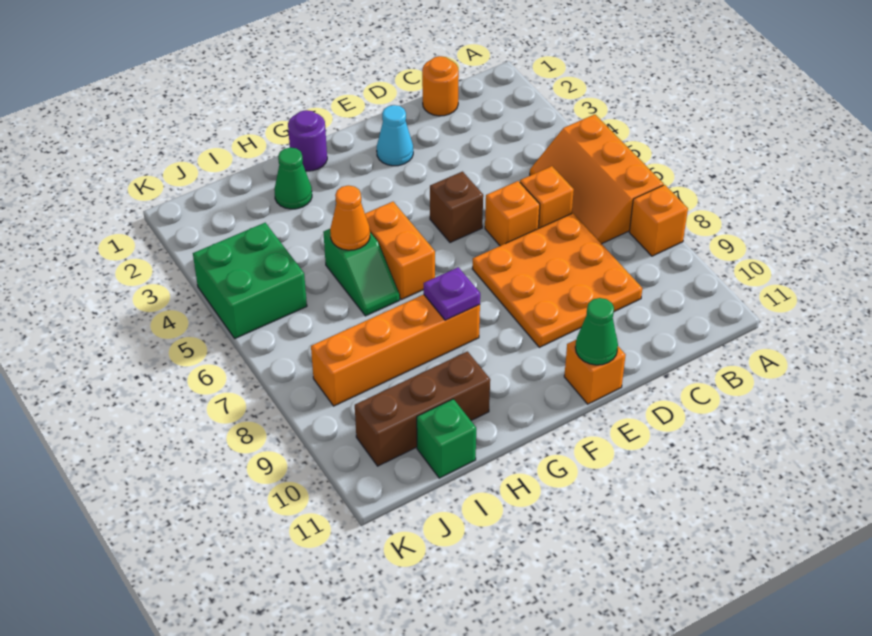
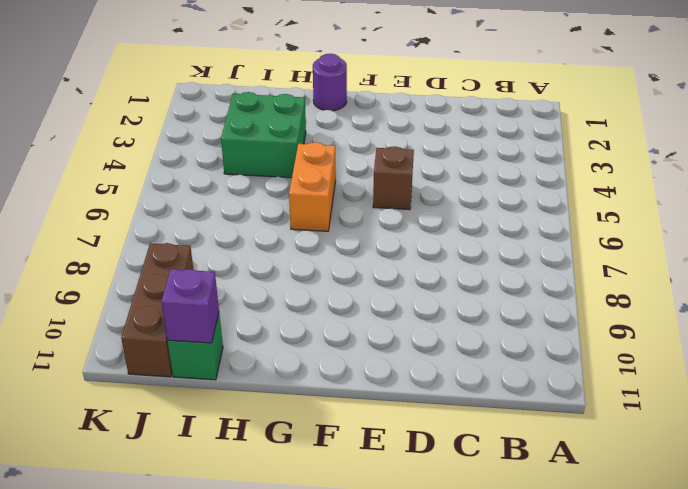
green brick H3:I4 level 1 -> green brick J4:K5 level 1
purple brick I11 level 2 -> none
brown brick J9:J11 level 1 -> brown brick H10:J10 level 1
none -> orange slope A5:B7 level 1 top A
none -> orange brick A8 level 1
none -> orange round brick C1 level 1

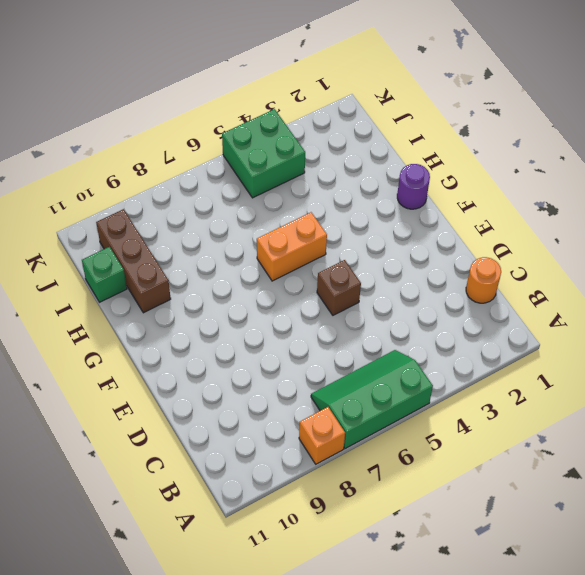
green slope A5:B7 level 1 top A -> orange slope A5:B7 level 1 top A
none -> orange brick C6 level 1
none -> orange plate C7:E9 level 1
none -> orange brick D6 level 1

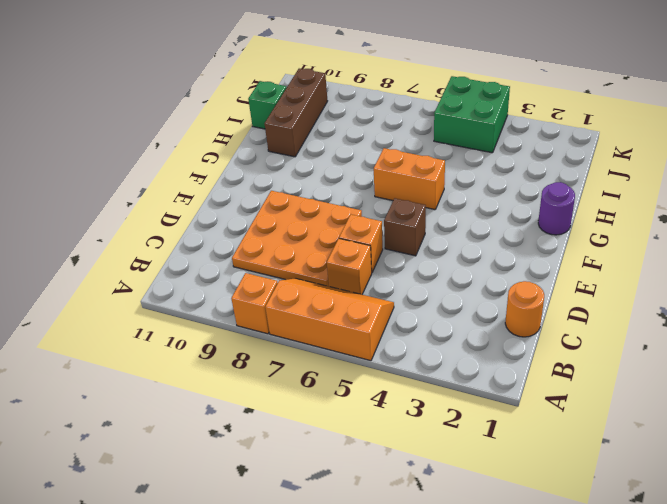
none -> cyan cone E2 level 1
none -> orange brick E11 level 1
none -> orange brick G8:J8 level 1

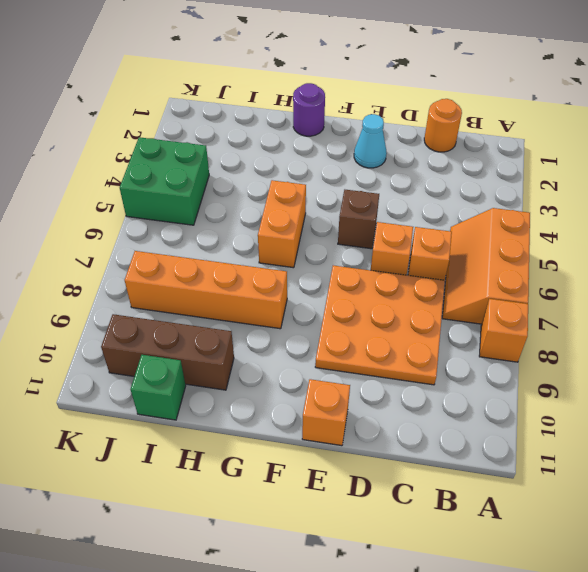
none -> green cone H2 level 1
none -> green slope H5:H6 level 1 top 5
none -> green cone E11 level 2

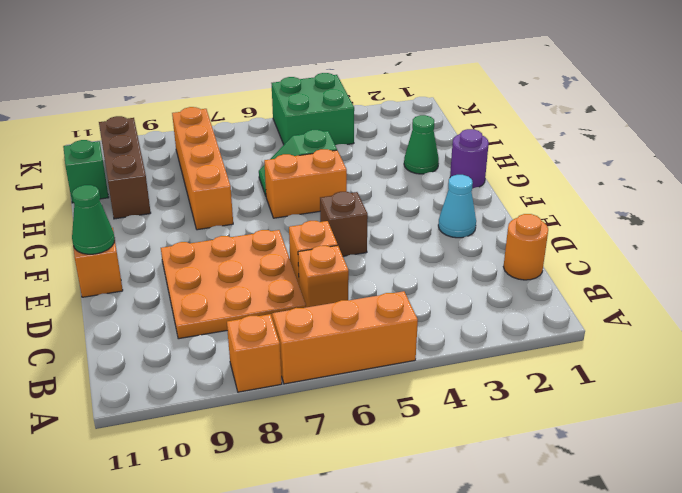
none -> purple plate G8 level 2
none -> orange cone H5 level 2

